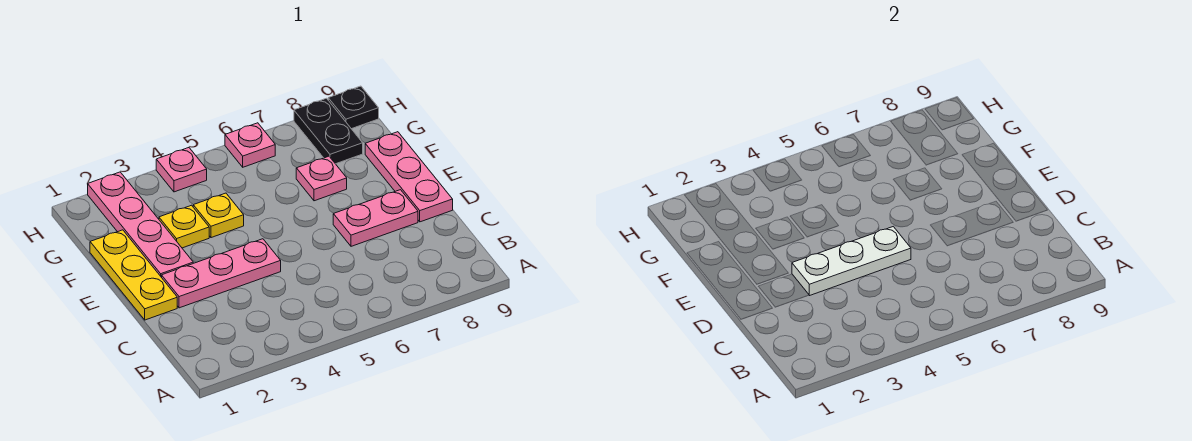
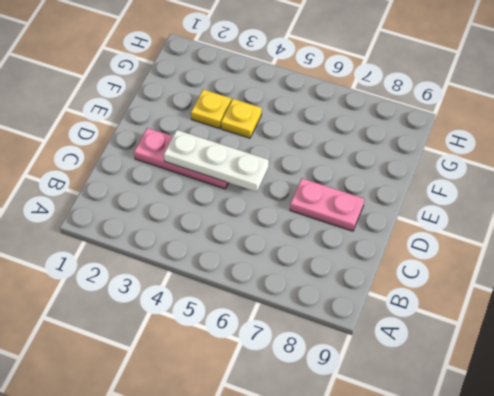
none -> yellow plate D1:F1 level 1
none -> pink plate D9:F9 level 1
none -> pink plate E2:H2 level 1

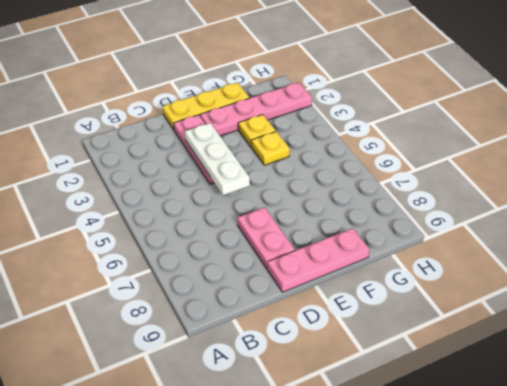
none -> pink plate F7 level 1
none -> black plate G8:H8 level 1
none -> pink plate H4 level 1

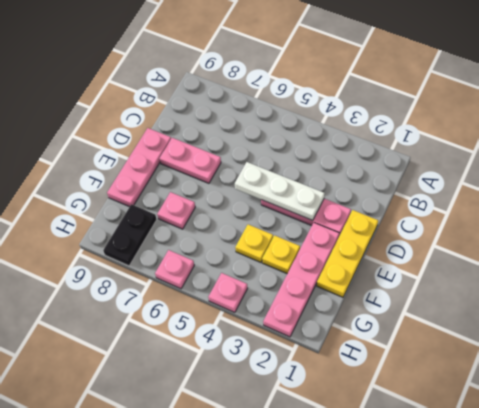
none -> black plate H9 level 1

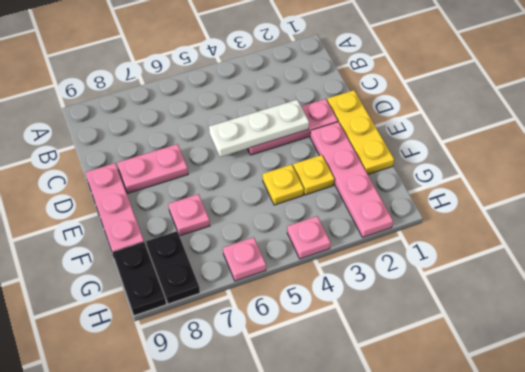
black plate G9:H9 level 1 -> black plate H9 level 1

